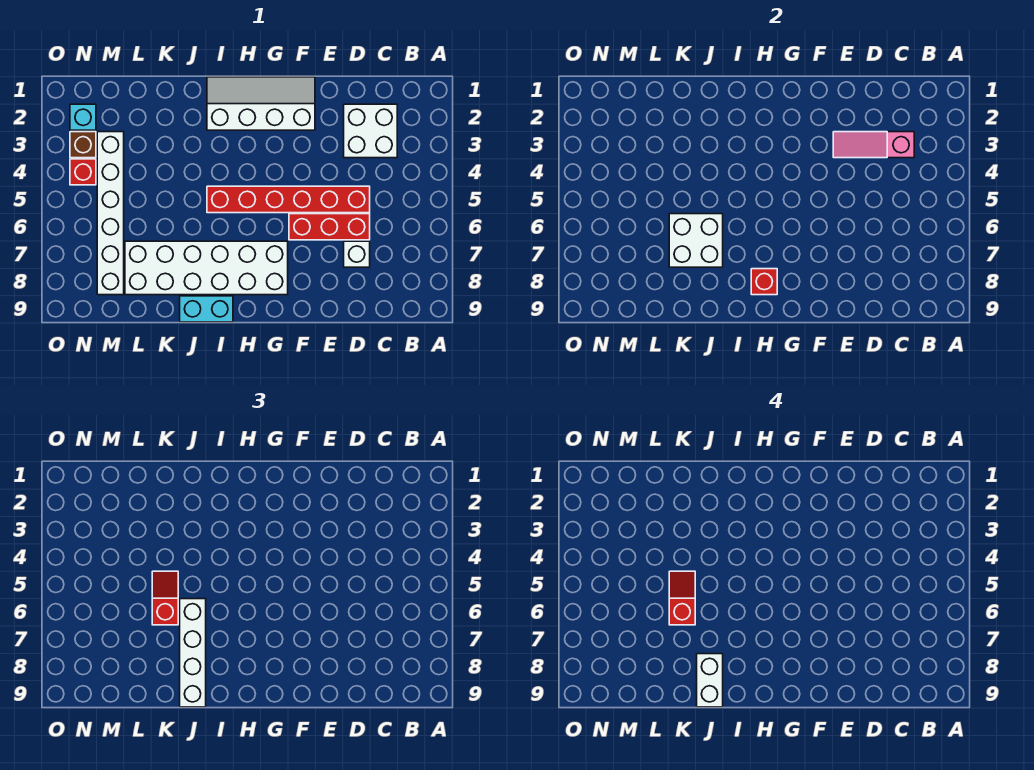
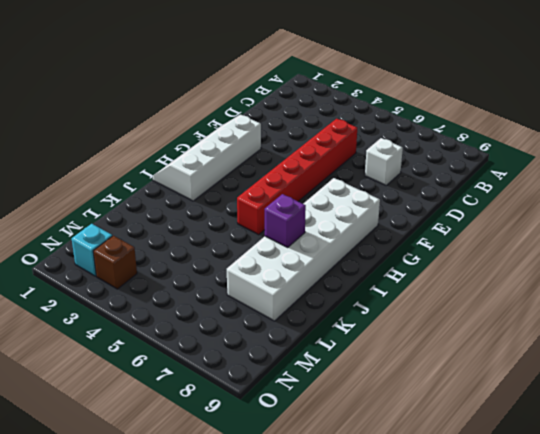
purple brick J7 level 2 -> white brick J6:K7 level 2
none -> white brick C2:D3 level 1
none -> red brick D6:F6 level 1
none -> cyan brick I9:J9 level 1

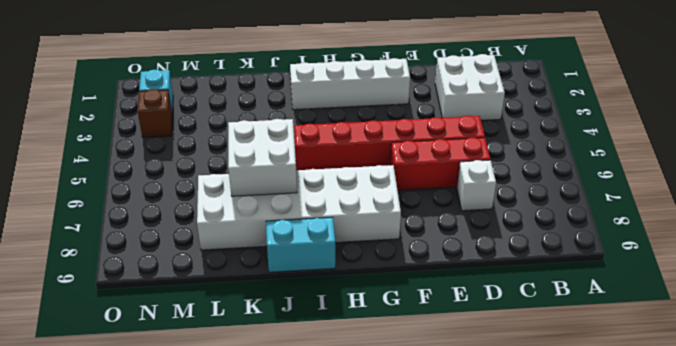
none -> white brick M3:M8 level 1
none -> red brick N4 level 1
none -> pink slope C3:E3 level 2 top C

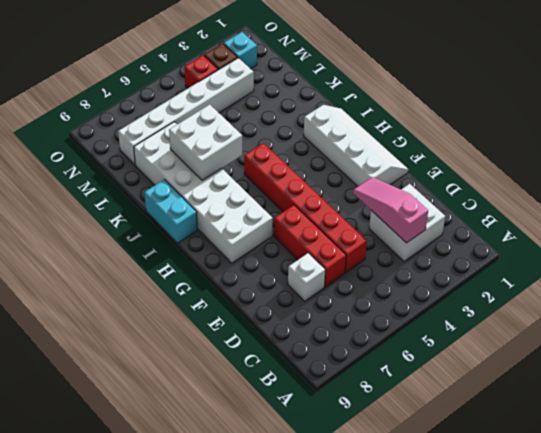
none -> red brick H8 level 2
none -> white brick J6:J9 level 3
none -> red slope K5:K6 level 3 top 6

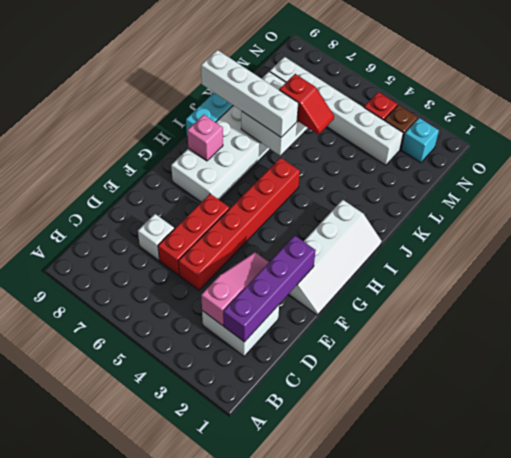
purple brick C2:F2 level 2 -> none
pink brick H8 level 2 -> red brick H8 level 2
none -> white brick J8:J9 level 4
none -> red slope K5:K6 level 4 top 6

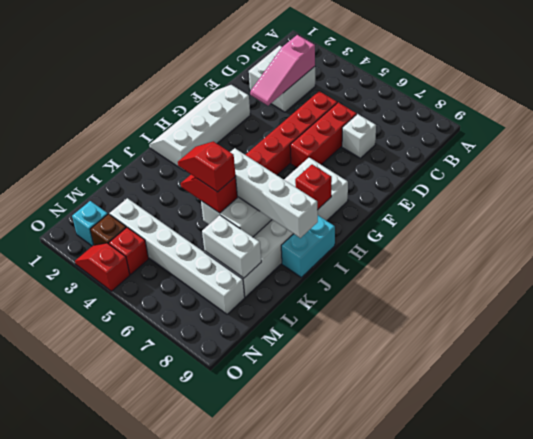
white brick L7:L8 level 2 -> white brick J8:J9 level 4
red slope O3:O4 level 1 top 4 -> none

